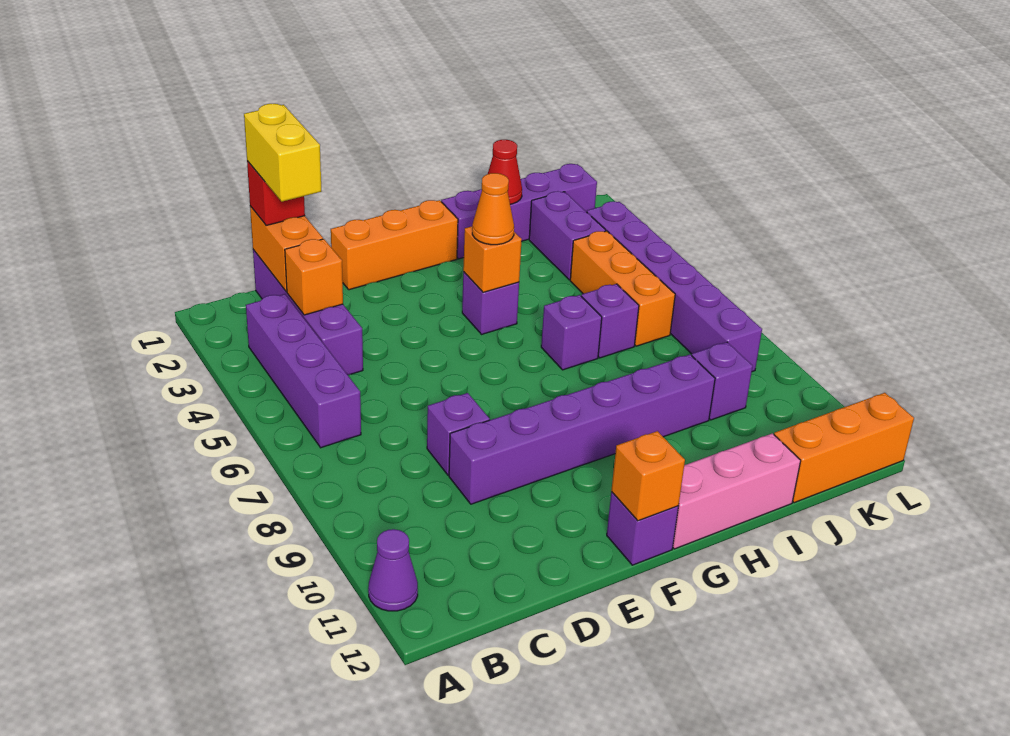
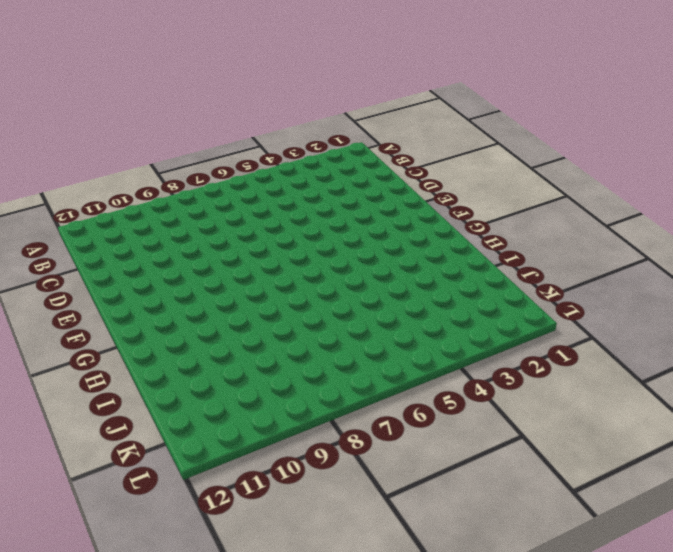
none -> purple cone A11 level 1
none -> purple brick B3:B6 level 1
none -> purple brick C1:C4 level 1

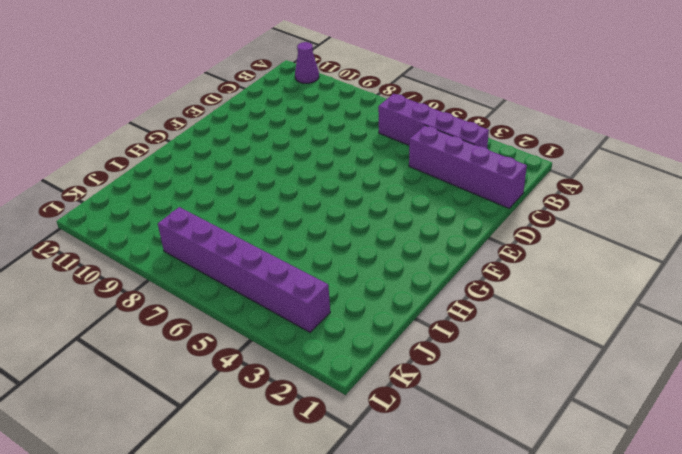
none -> purple brick D8 level 1
none -> purple brick D9:I9 level 1
none -> orange brick E1:G1 level 1

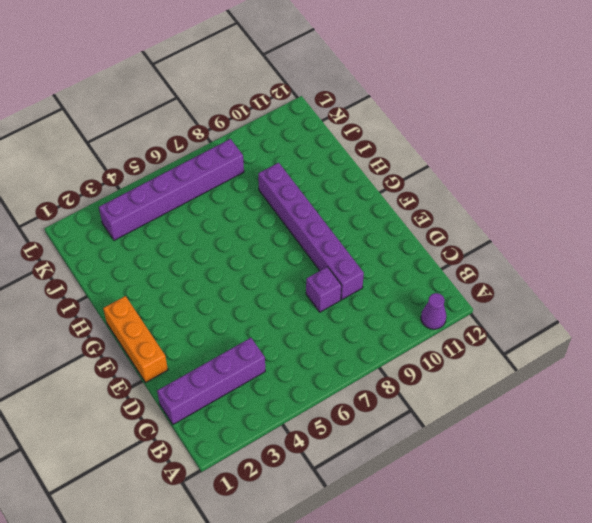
none -> purple brick B3:B6 level 1
none -> purple brick F12 level 1
none -> purple brick G4 level 1

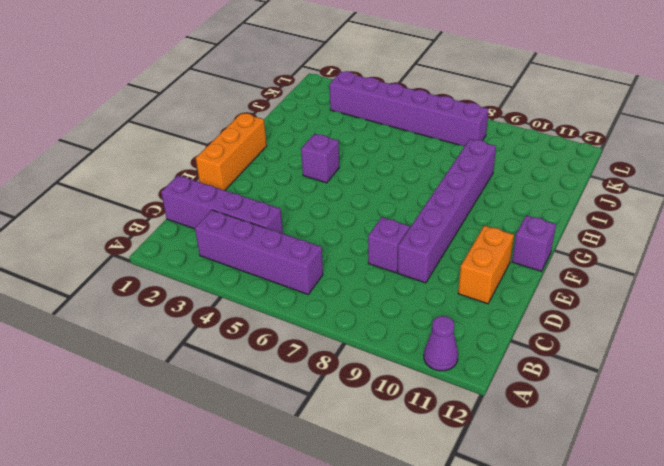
orange brick D11:E11 level 1 -> orange brick C1:C2 level 2
none -> pink brick G12:I12 level 1
none -> purple brick H1:K1 level 1
none -> purple brick H6 level 1

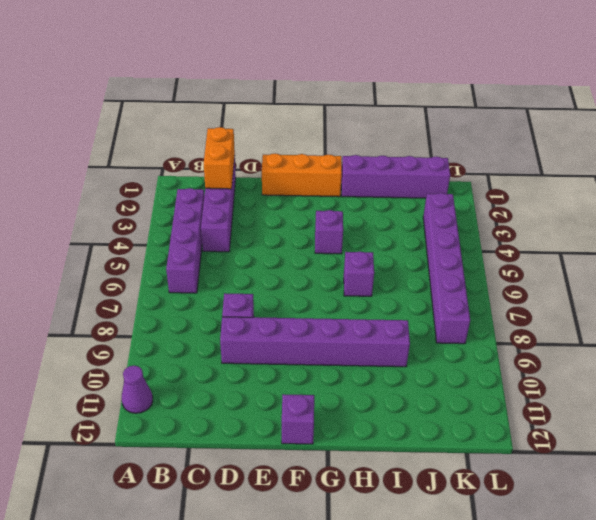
none -> pink brick G12:I12 level 1
none -> purple brick I6 level 1
none -> purple brick J2:J3 level 1

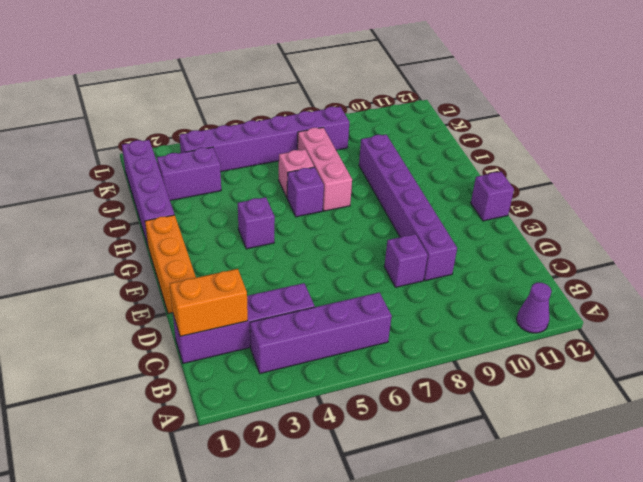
pink brick H7:J7 level 1 -> pink brick G12:I12 level 1
pink brick I6 level 1 -> purple brick I6 level 1
none -> orange brick J4:J6 level 1
none -> purple brick J9 level 1
none -> orange brick J12:L12 level 1

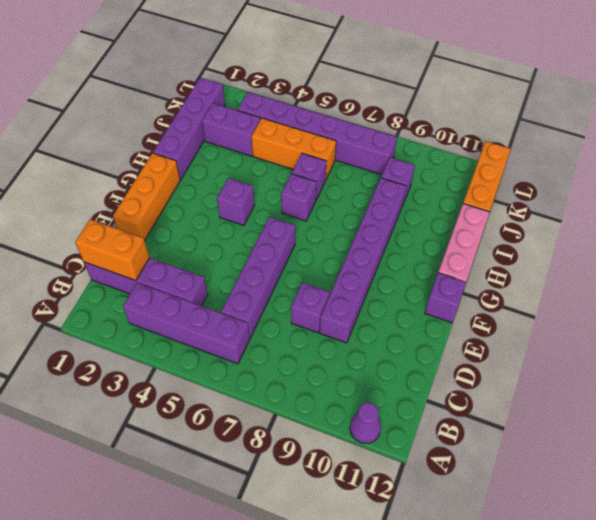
purple brick C6:F6 level 1 -> none
none -> orange brick C3 level 2
none -> orange brick F12 level 2
none -> orange brick G4 level 2

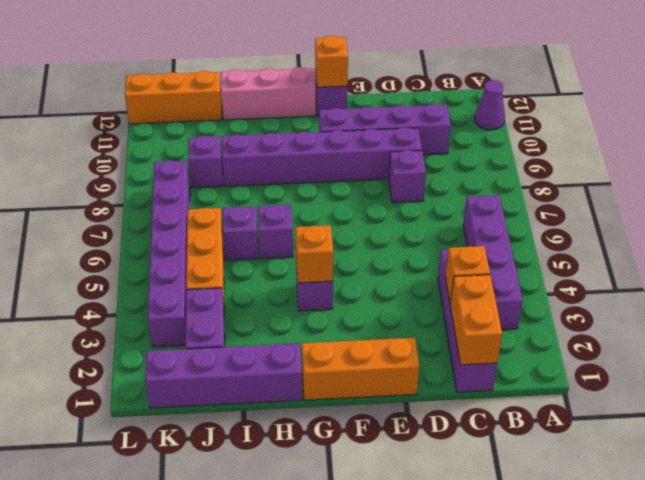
purple brick C10:F10 level 1 -> none
none -> red cone I1 level 2
none -> red brick C1 level 3
none -> orange cone G4 level 3

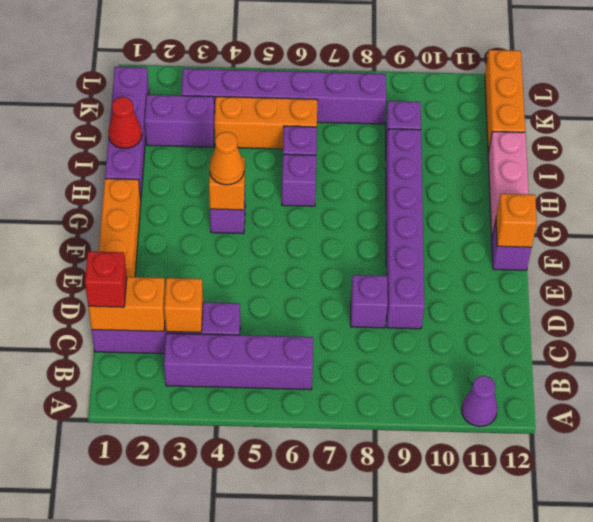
none -> yellow brick C1:C2 level 4

